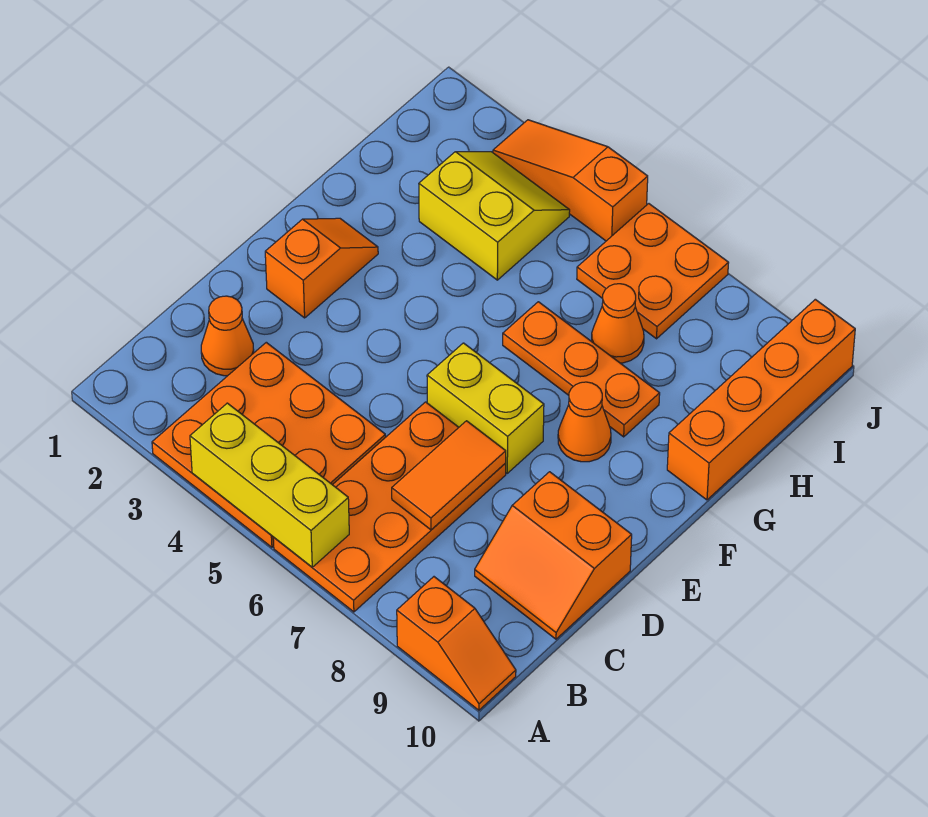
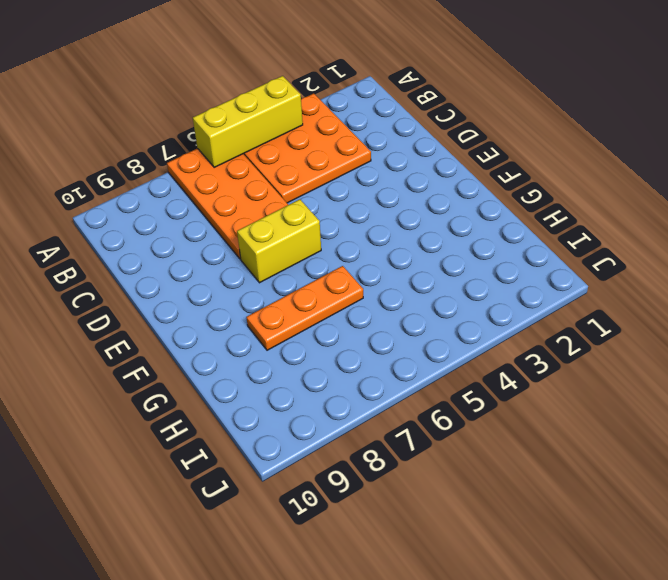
none -> orange slope A9:A10 level 1 top 9
none -> orange cone C2 level 1
none -> orange slope C9:D10 level 1 top D

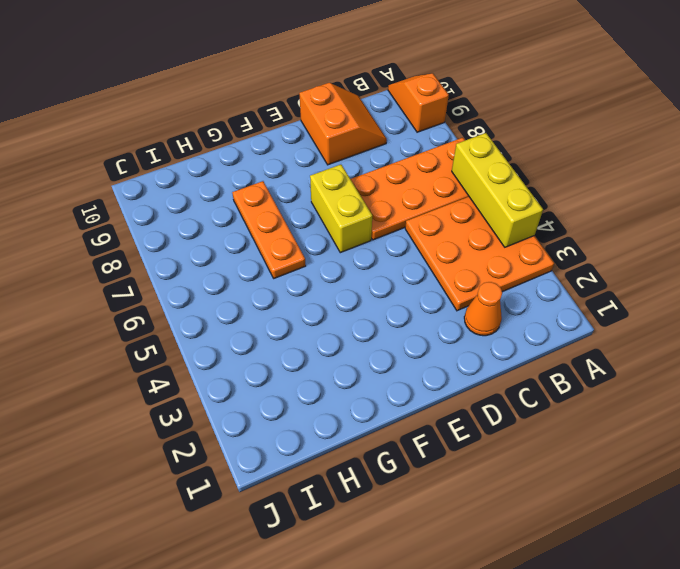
none -> orange slope E2:F2 level 1 top E
none -> orange cone F8 level 1
none -> orange brick G10:J10 level 1

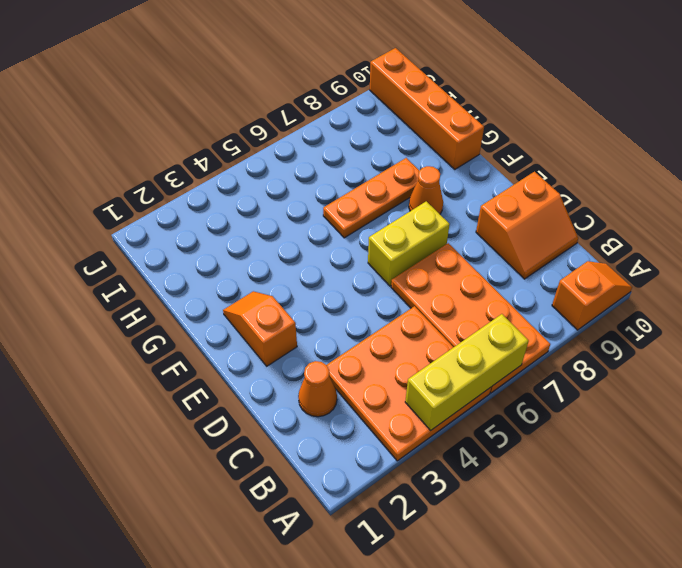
none -> yellow slope H3:I4 level 1 top H
none -> orange cone H7 level 1
none -> orange plate I6:J7 level 1

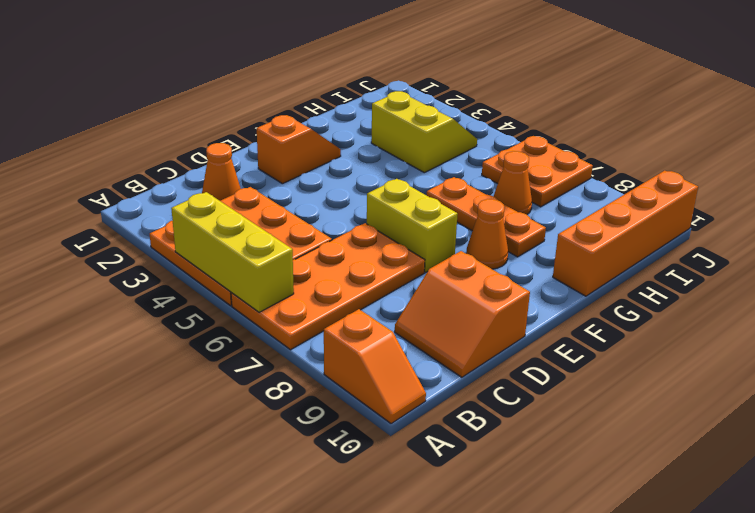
none -> orange slope J3:J5 level 1 top 5
none -> orange tile C7:D7 level 2

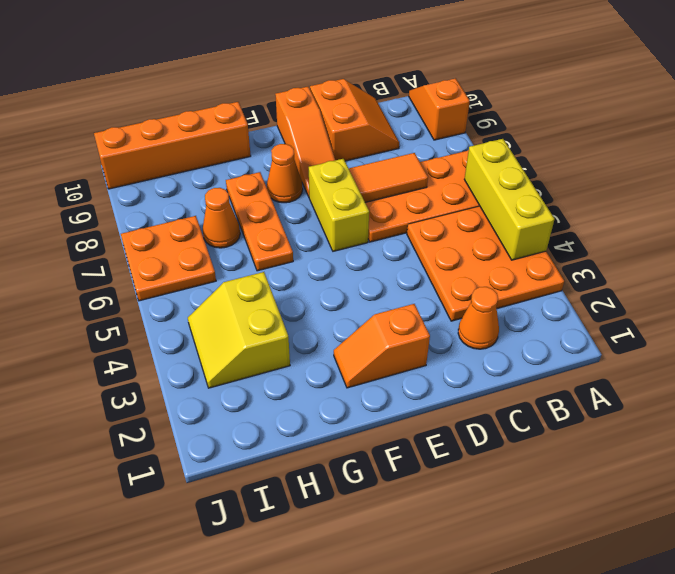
orange slope E8:E10 level 1 top 10 -> orange slope J3:J5 level 1 top 5

